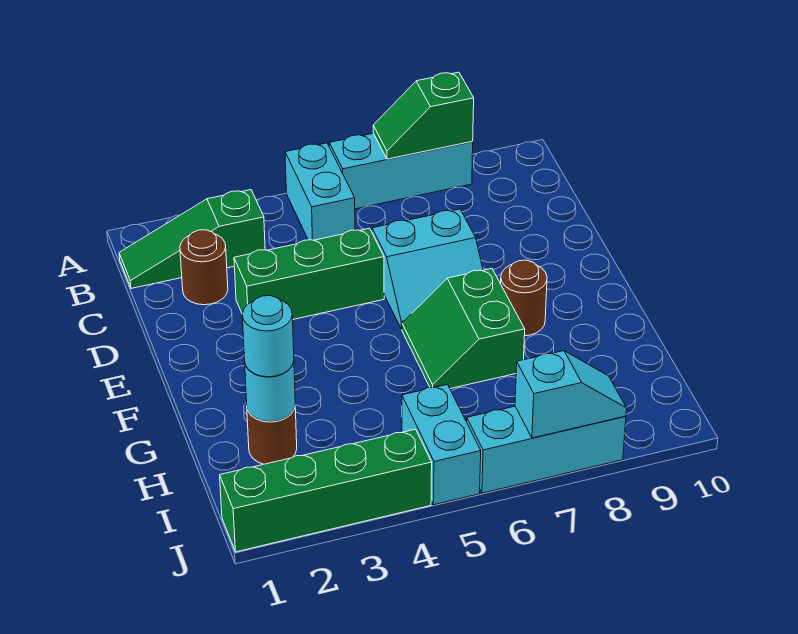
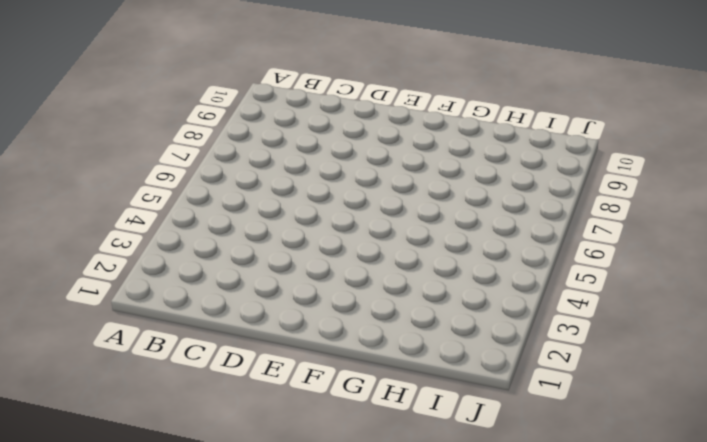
none -> cyan brick A5:B5 level 1
none -> cyan brick A6:A8 level 1
none -> green slope B1:B3 level 1 top 3

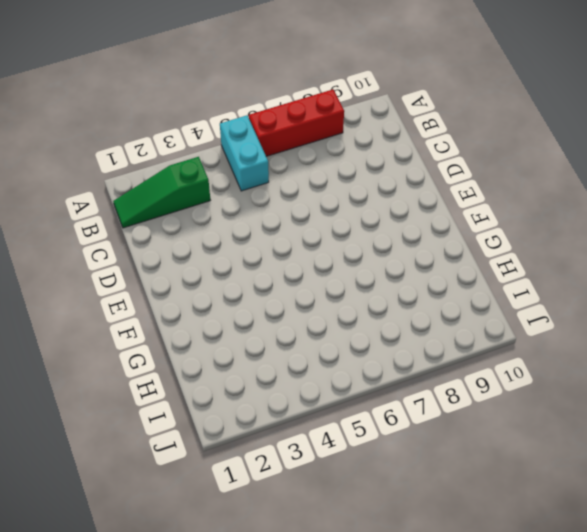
red brick A6:A8 level 1 -> cyan brick A6:A8 level 1
none -> brown round brick C2 level 1
none -> green brick D3:D5 level 1
none -> cyan slope D6:E7 level 1 top D

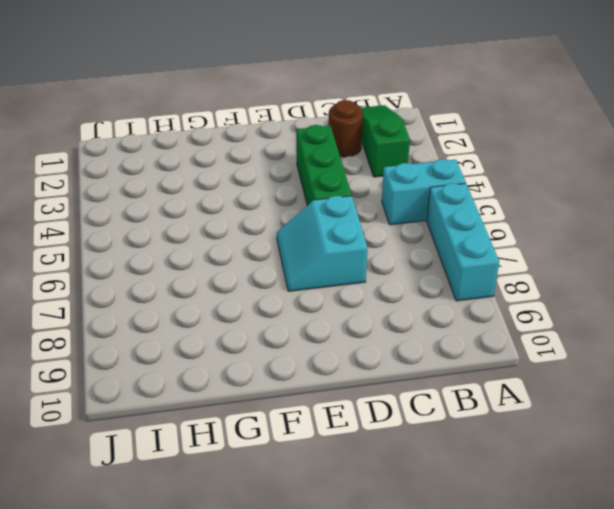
none -> green slope F6:G7 level 1 top 7
none -> brown round brick F8 level 1
none -> brown round brick H2 level 1

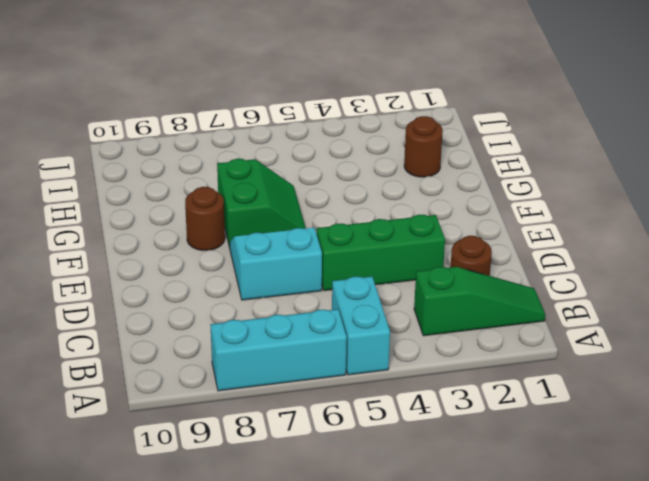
none -> cyan brick I5:J5 level 1
none -> green brick J1:J4 level 1
none -> cyan brick J6:J8 level 1

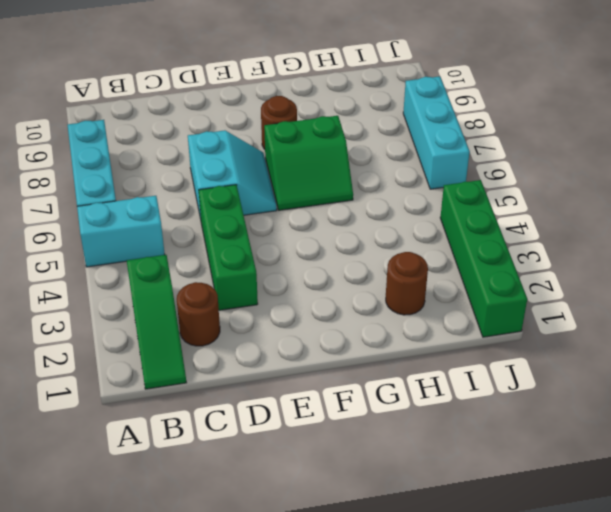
none -> cyan brick I5:J5 level 1
none -> green slope A7:A8 level 2 top 8
none -> cyan round brick H2 level 2

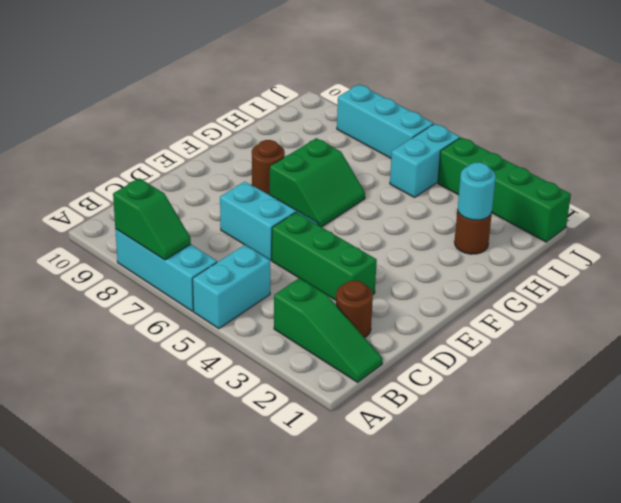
none -> cyan slope J7:J8 level 2 top 7
none -> cyan round brick H2 level 3

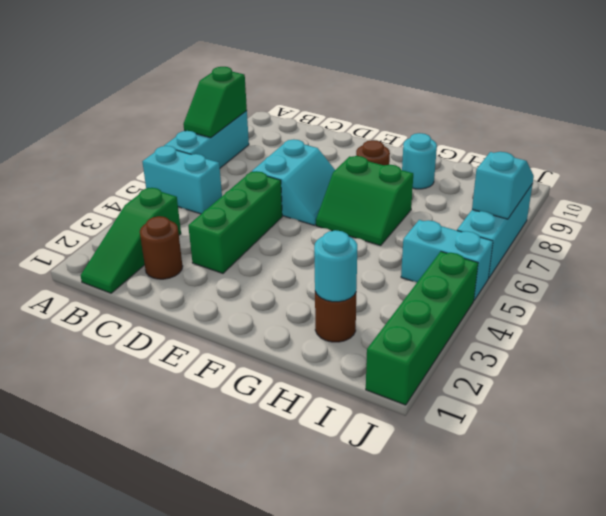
cyan round brick G9 level 1 -> cyan round brick H2 level 3

